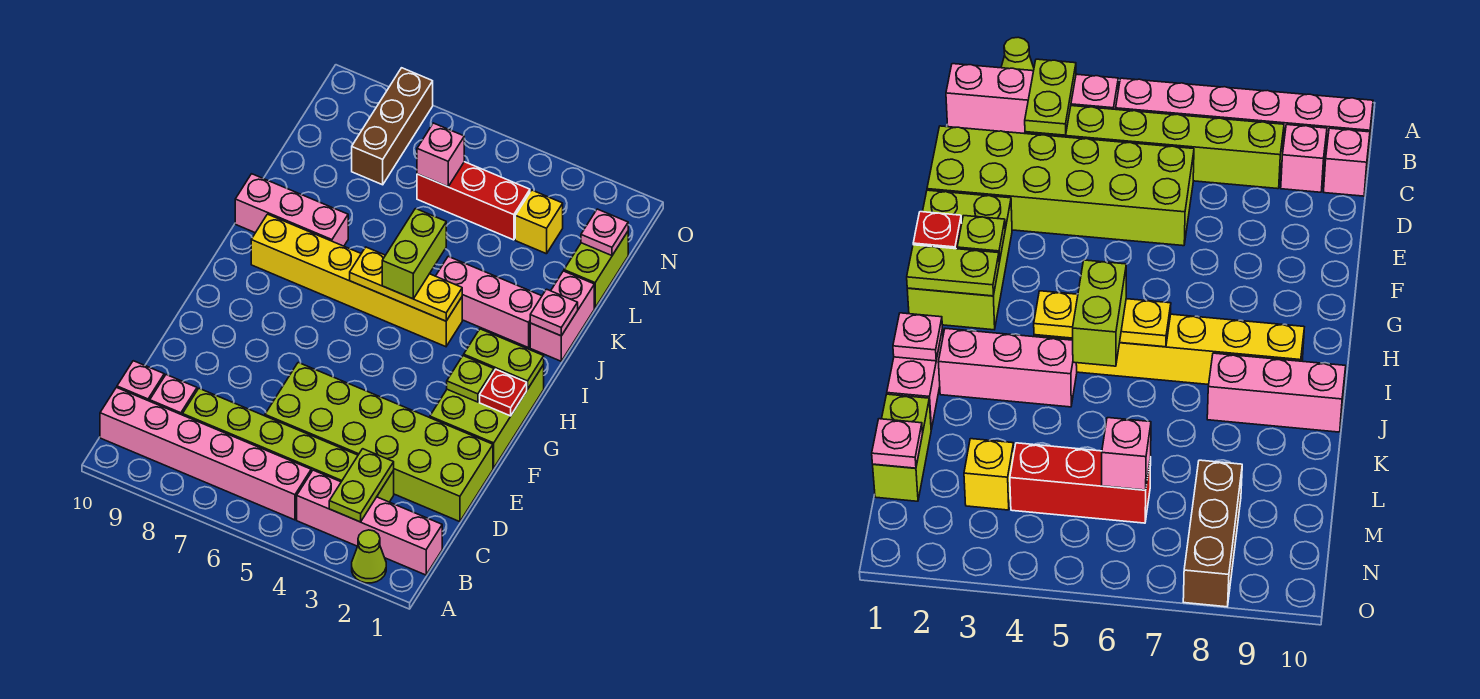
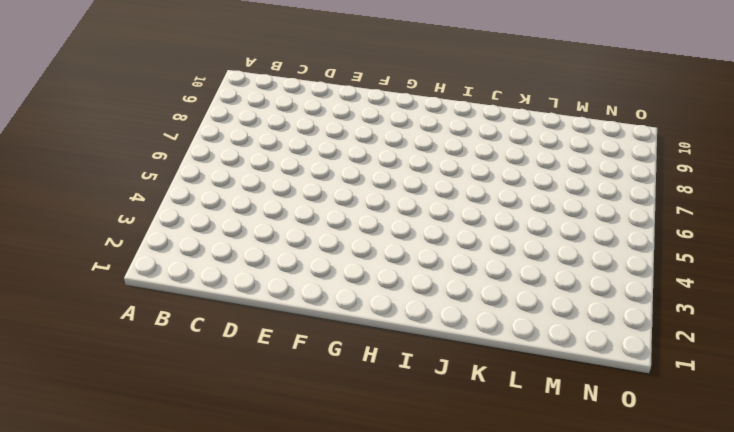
none -> lime cone A2 level 1
none -> pink brick B1:B4 level 1
none -> pink brick B5:B10 level 1

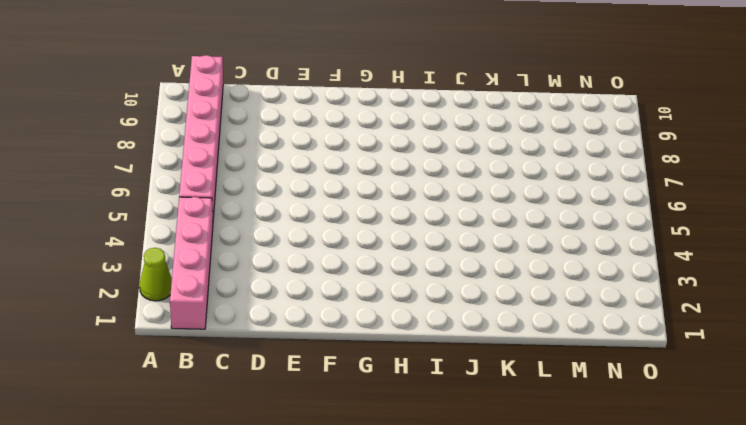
none -> lime brick C3:C8 level 1
none -> pink brick C9 level 1
none -> pink brick C10 level 1

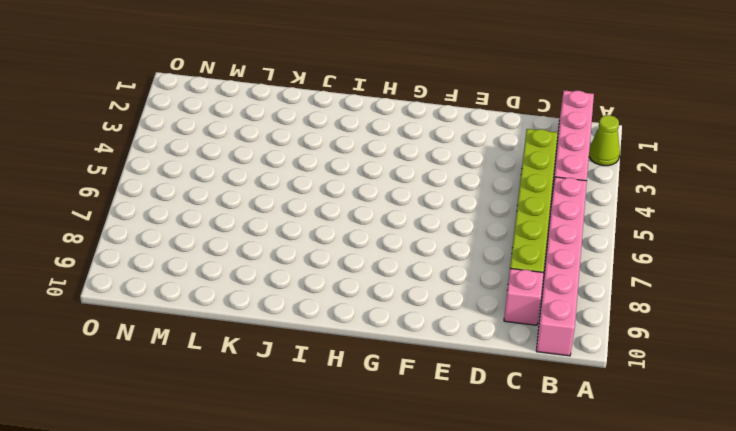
none -> pink brick C10 level 1
none -> lime brick D1:E6 level 1
none -> lime brick F1:H2 level 1

